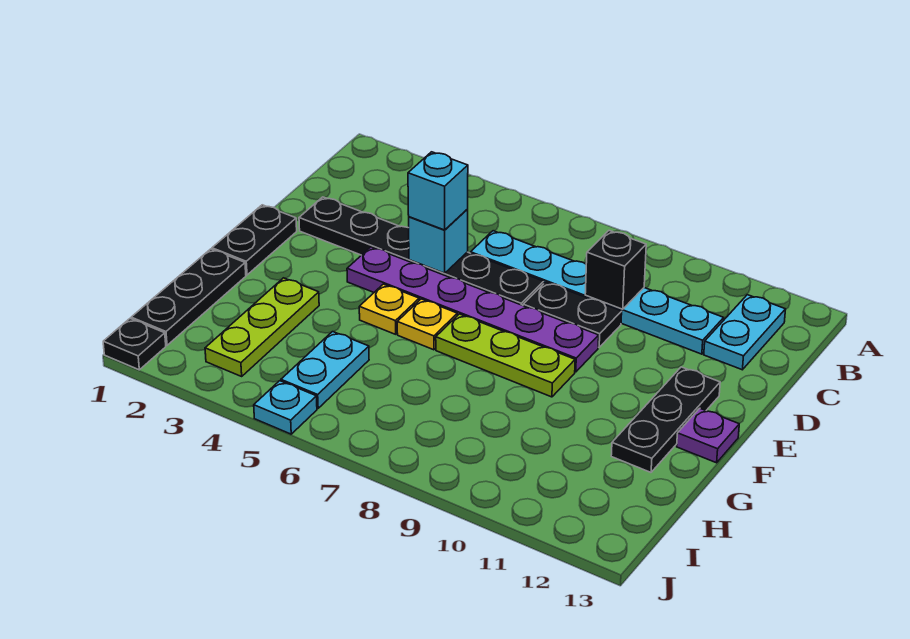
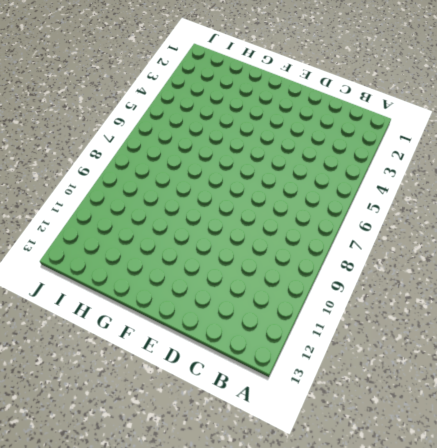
none -> cyan plate B12:C12 level 1
none -> cyan plate C6:C11 level 1
none -> black plate D2:D7 level 1

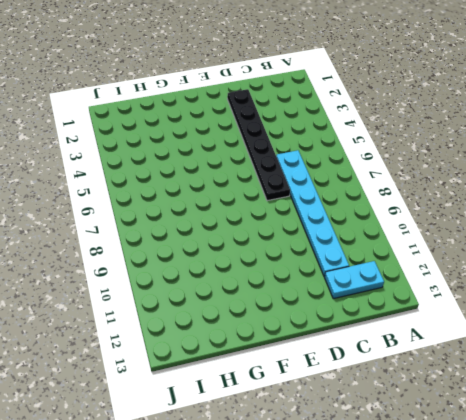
none -> black plate D8:D9 level 1
none -> black plate E1:F1 level 1
none -> purple plate E4:E9 level 1

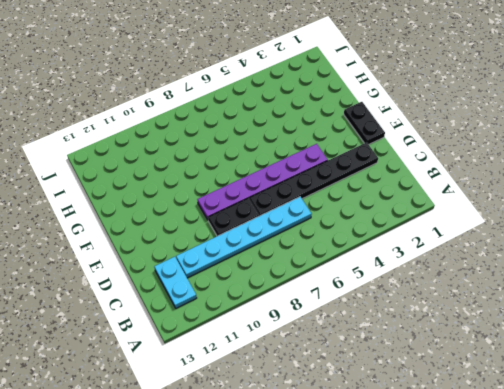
none -> black plate E12:G12 level 1
none -> yellow plate F5 level 1
none -> yellow plate F6 level 1

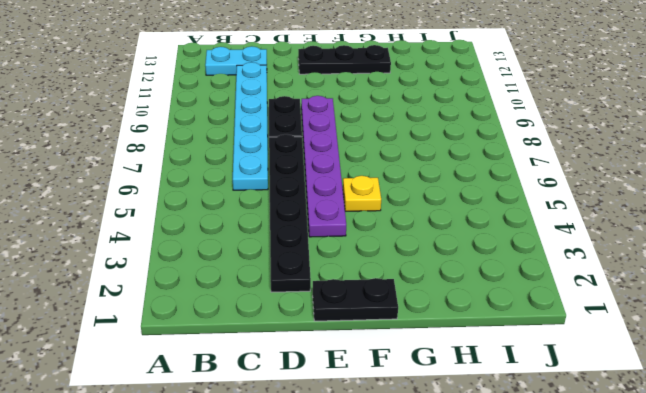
none -> yellow plate F6 level 1
none -> lime plate F7:F9 level 1
none -> purple plate F13 level 1

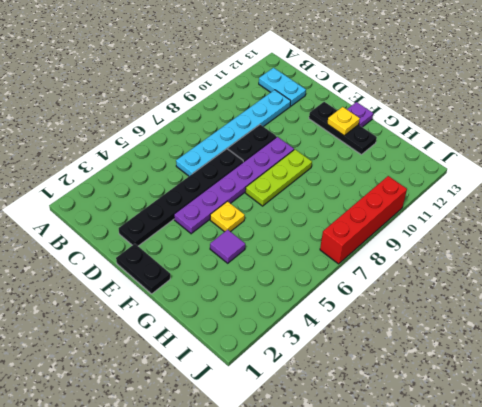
yellow plate F12 level 2 -> yellow plate F6 level 1
purple tile G4 level 1 -> none
red brick J7:J10 level 1 -> none
none -> black plate G1:I1 level 1
none -> lime plate G3:I3 level 1
none -> cyan plate H5:I5 level 1

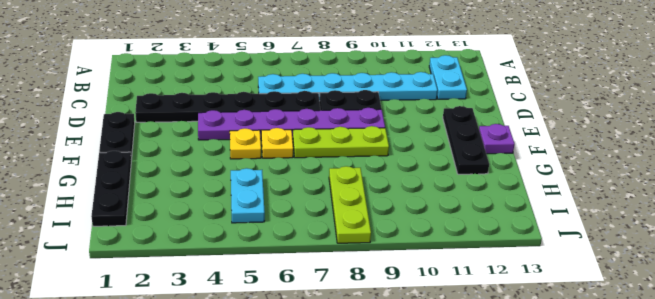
lime plate H8:J8 level 1 -> lime plate G3:I3 level 1
none -> black plate J1 level 1
none -> cyan plate J5 level 1
none -> black brick C9 level 2

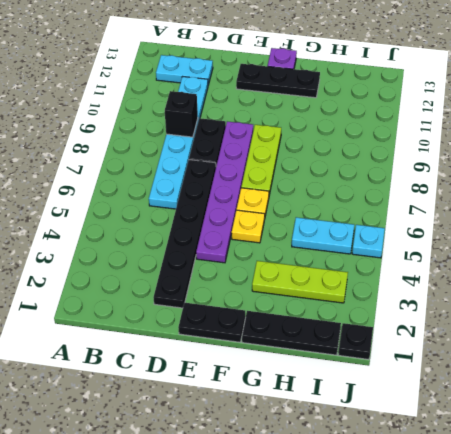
none -> cyan brick D5 level 2
none -> cyan brick D5 level 3

